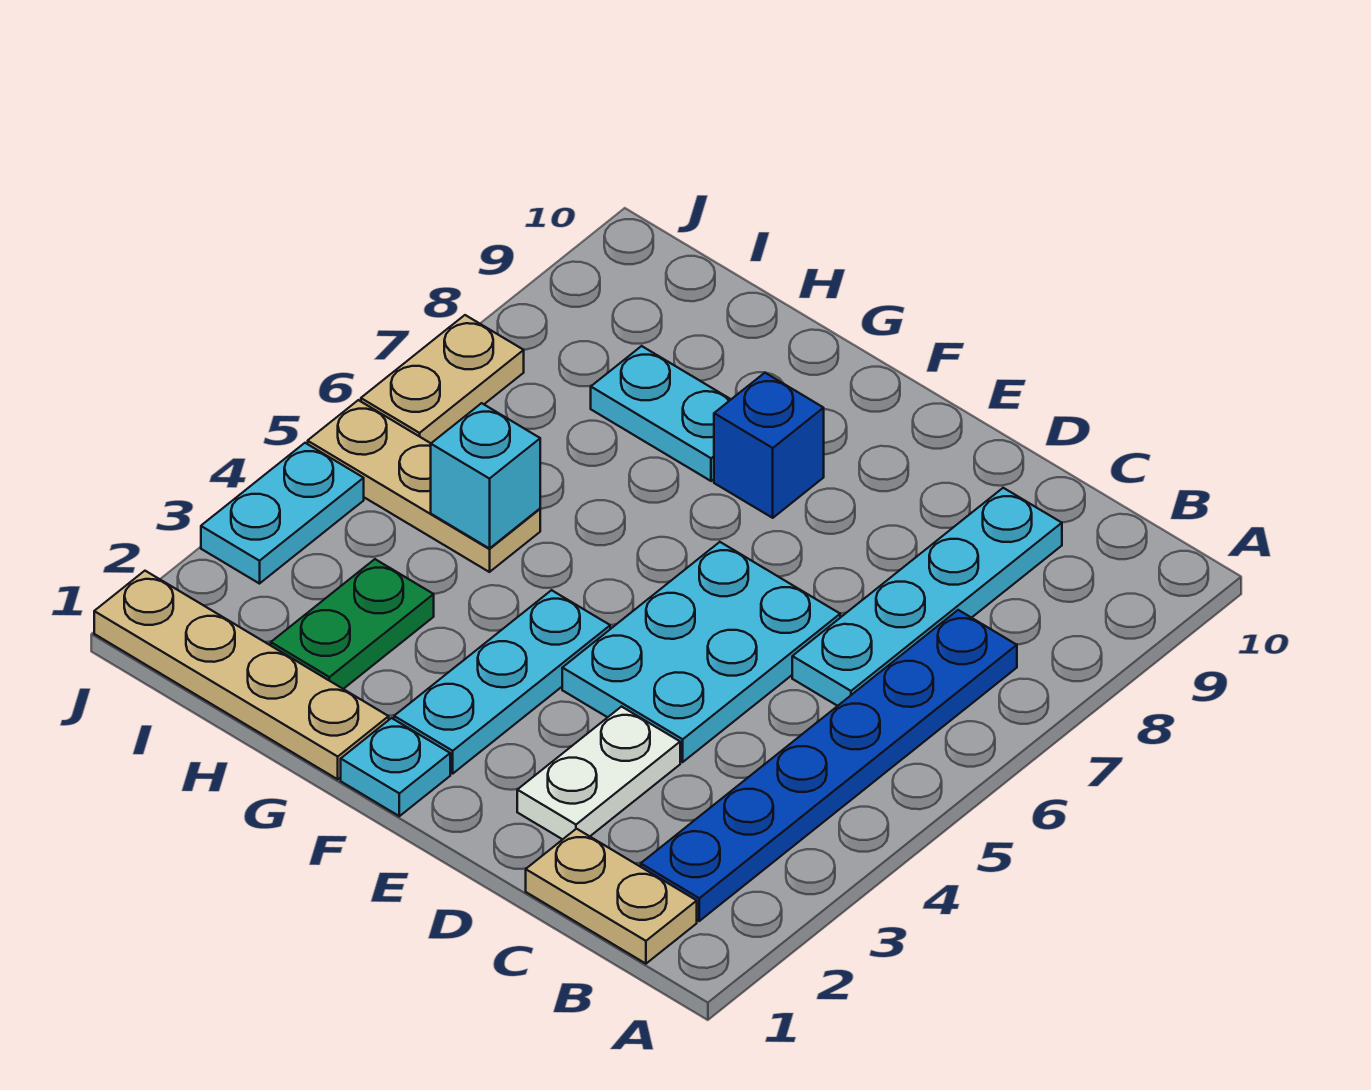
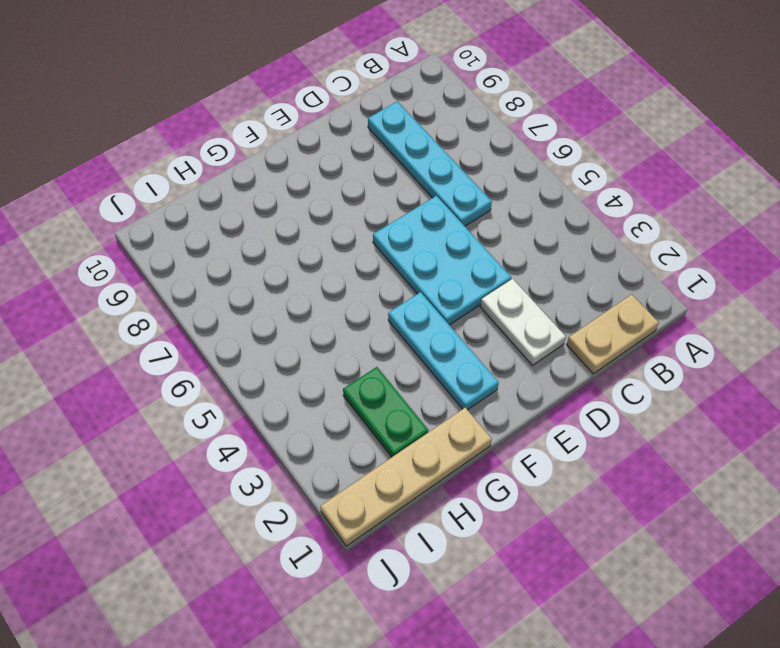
none -> blue plate B2:B7 level 1
none -> cyan plate F1 level 1
none -> blue brick F8 level 1

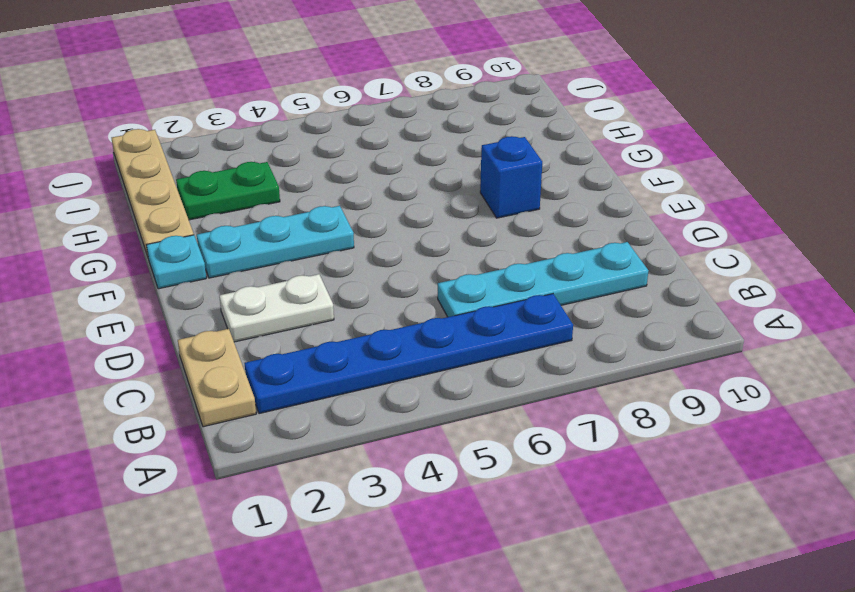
none -> cyan plate D4:E6 level 1
none -> cyan plate G8:H8 level 1
none -> tan plate H5:J5 level 1

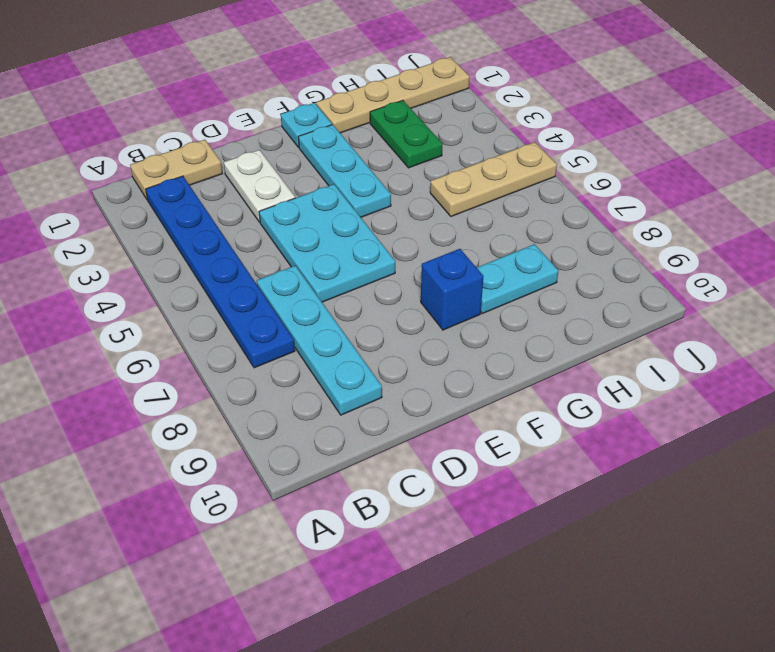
none -> cyan plate J3:J4 level 1
none -> tan plate J6:J7 level 1
none -> cyan brick H5 level 2

